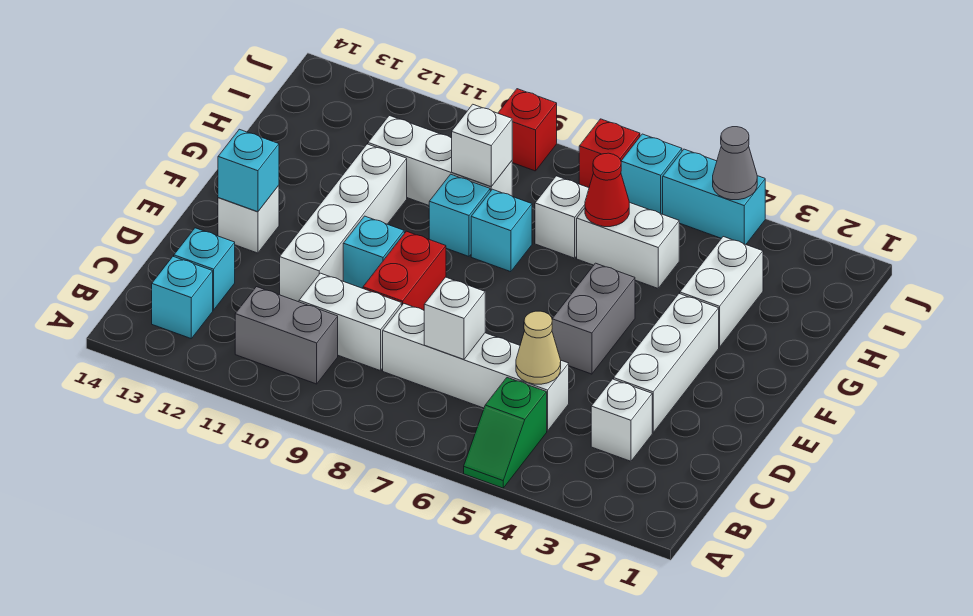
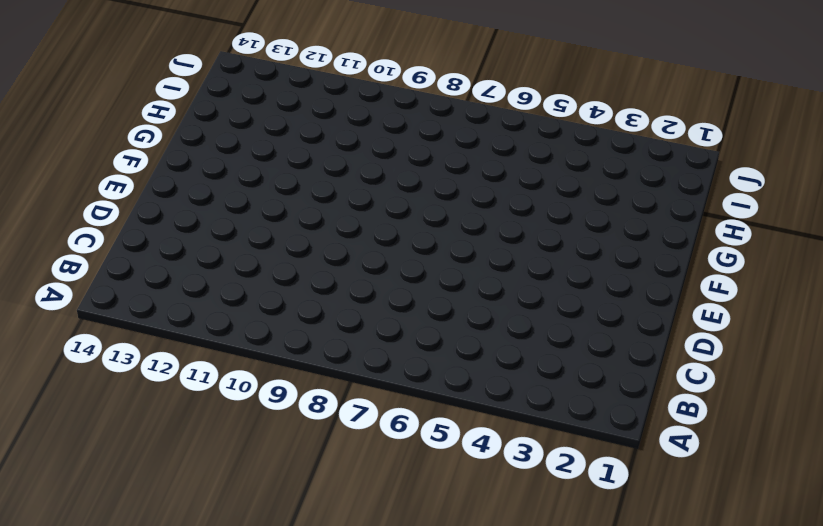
none -> green slope A5:B5 level 1 top B
none -> grey brick B10:B11 level 1
none -> cyan brick B13 level 1

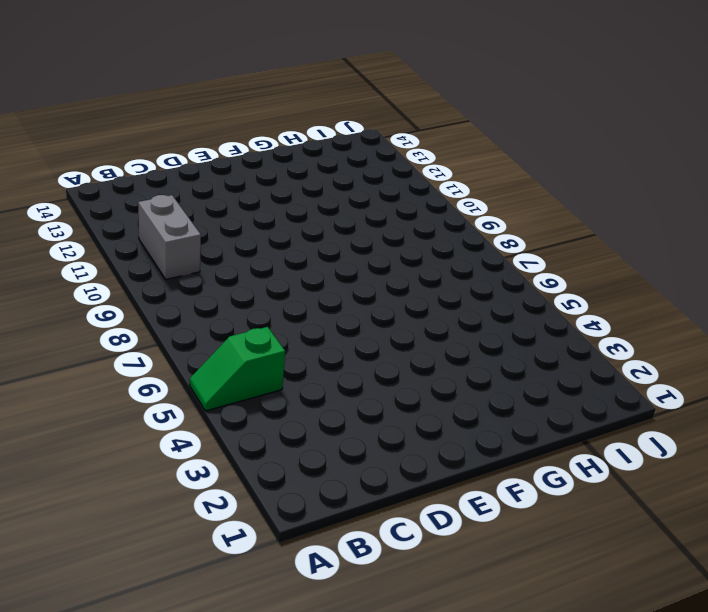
none -> cyan brick B13 level 1
none -> white brick C3 level 1
none -> white brick C5:C8 level 1

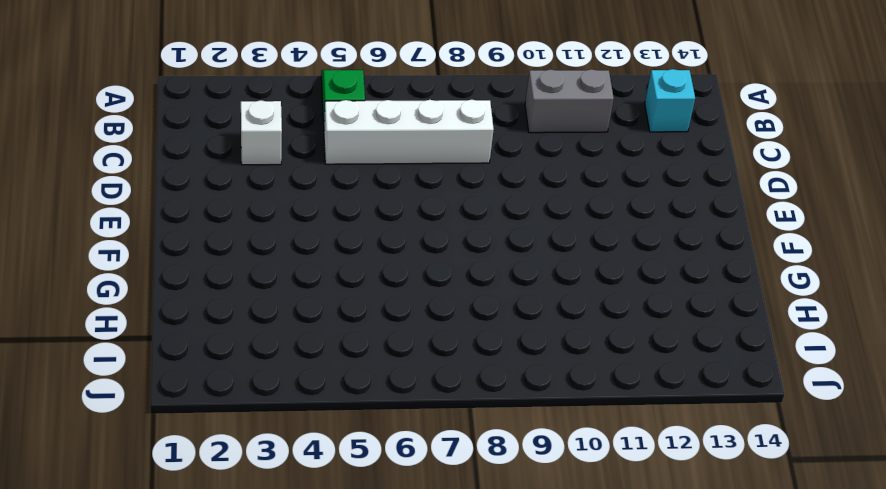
none -> white brick C9:C10 level 1
none -> cyan brick C13 level 1
none -> white brick D3:F3 level 1

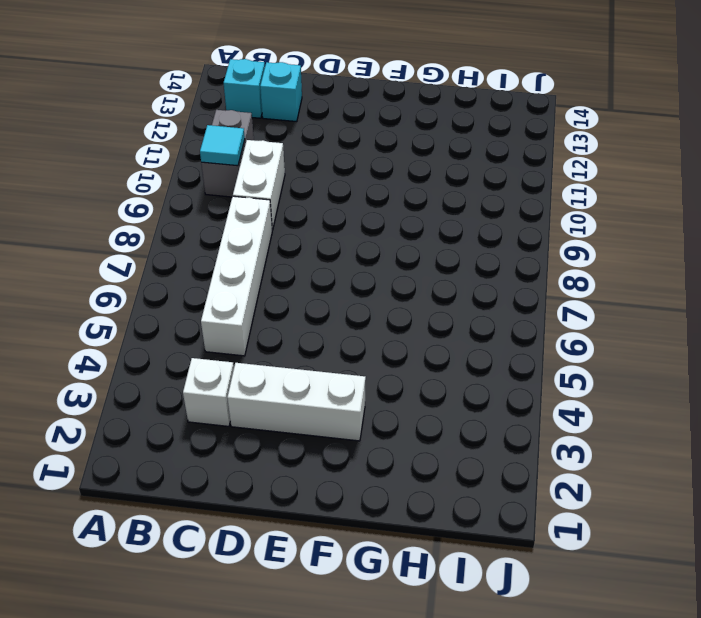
cyan tile B10 level 2 -> none
none -> green slope A5:B5 level 1 top B
none -> red brick D9:E9 level 1
none -> white brick D11:G11 level 1

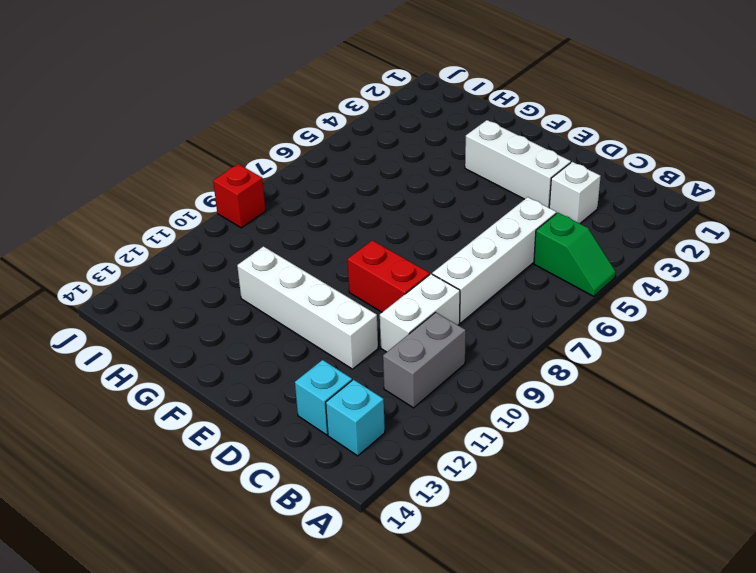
none -> grey brick E5:F5 level 1
none -> cyan brick E10 level 1
none -> white brick E13 level 1

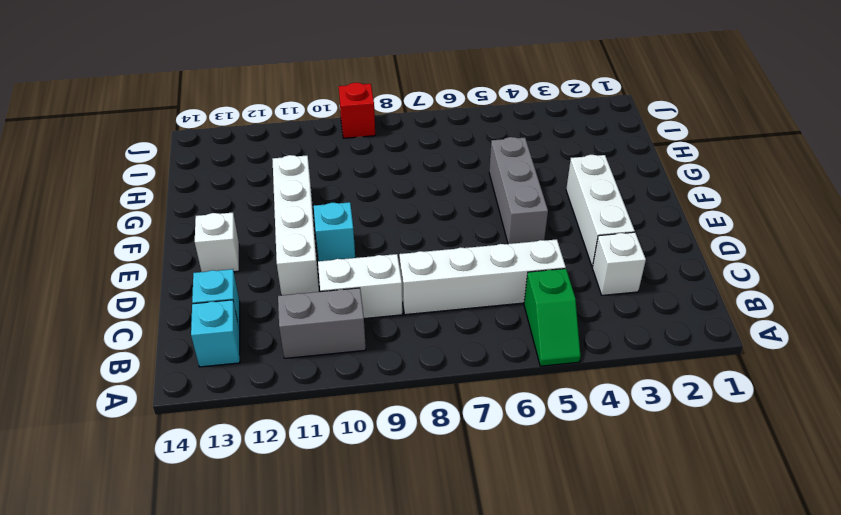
grey brick E5:G5 level 1 -> grey brick E5:F5 level 1
none -> red brick D9:E9 level 1
none -> white brick G3:H3 level 1
none -> cyan brick G8 level 1

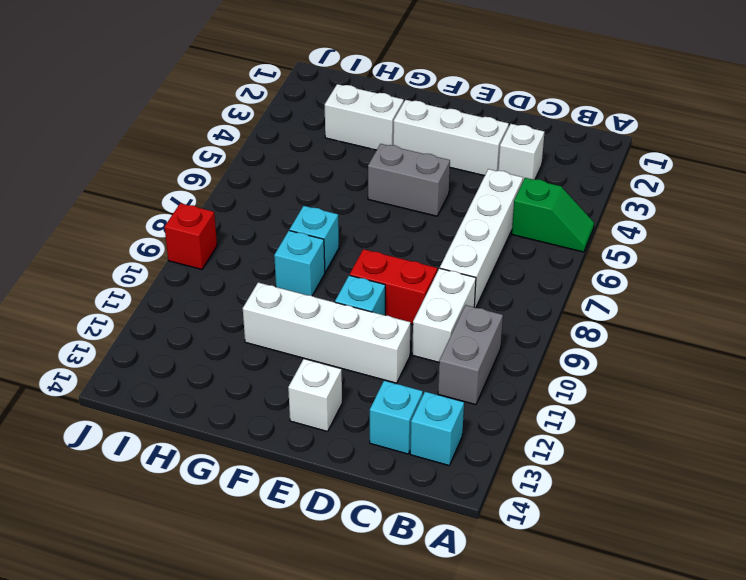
none -> white brick H5:H6 level 1
none -> white brick H7 level 1
none -> white brick H9:H11 level 1

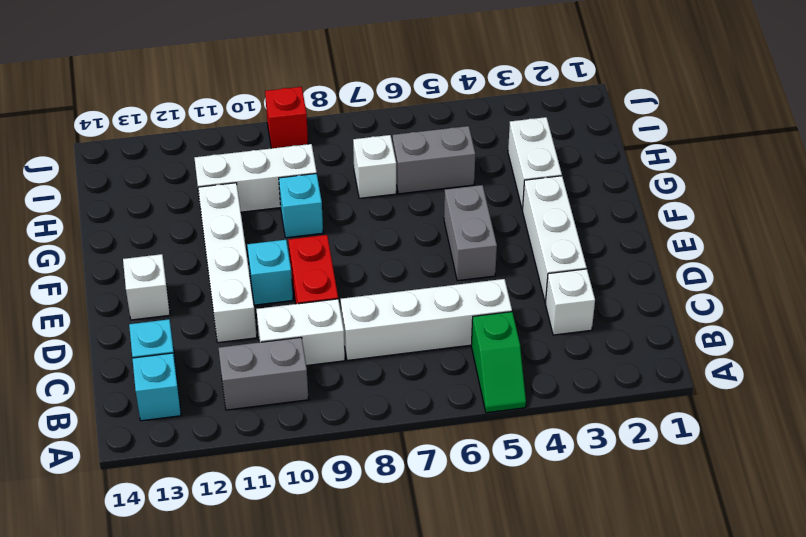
grey brick H5:H6 level 1 -> white brick H5:H6 level 1
none -> cyan brick G8 level 1
none -> cyan brick J4:J5 level 1
none -> cyan brick J6 level 1

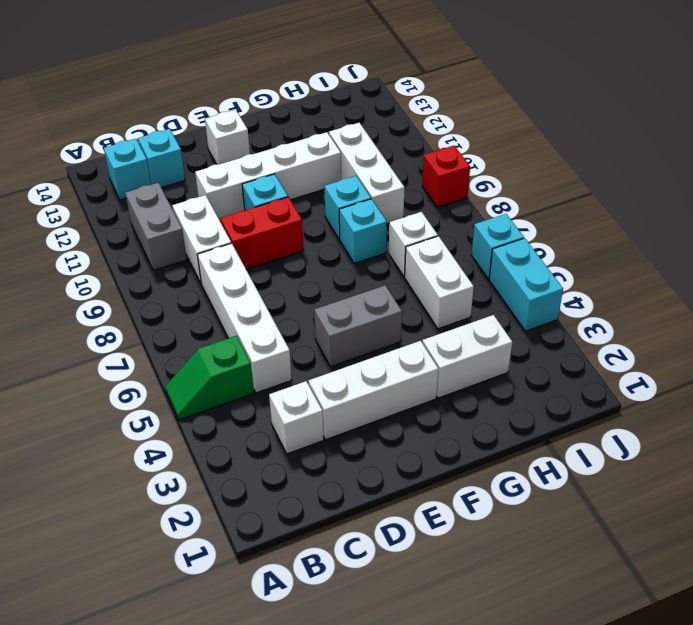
none -> red brick J7 level 1
none -> tan cone C5 level 2
none -> white brick C7 level 2

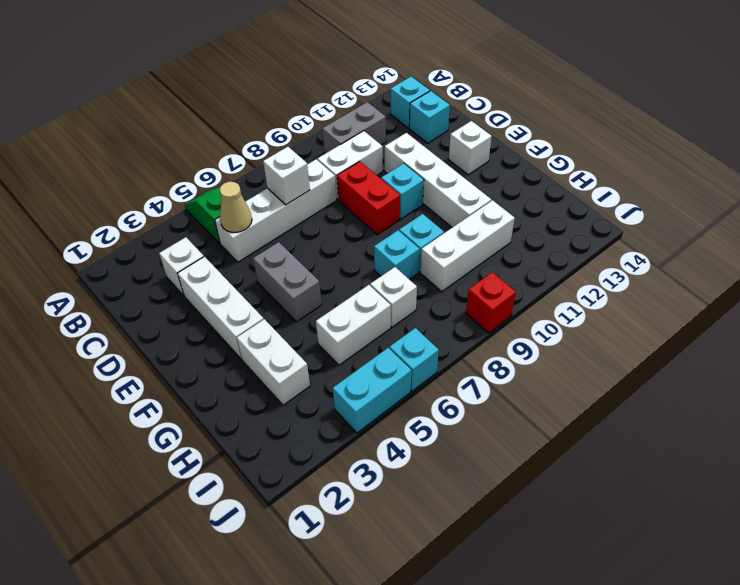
none -> red brick J7 level 1
none -> cyan brick E13 level 2
none -> red cone H6 level 2

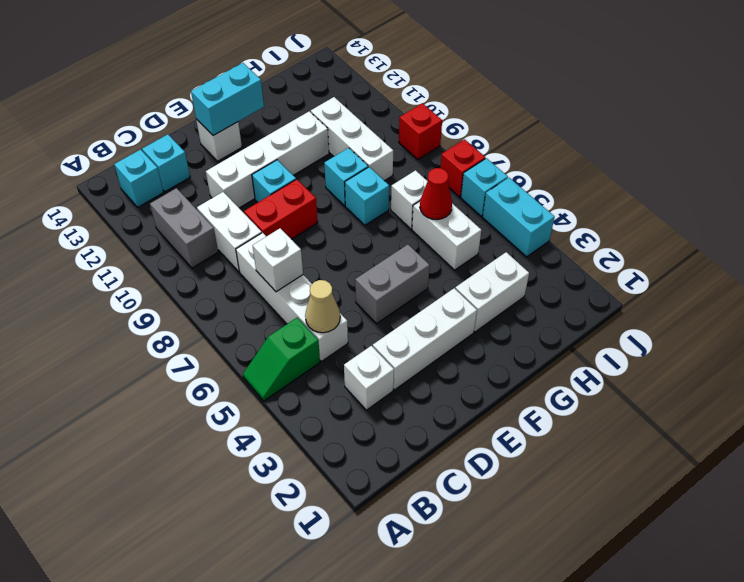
cyan brick E13:F13 level 2 -> cyan brick E13 level 2
none -> white brick H9 level 2
none -> grey cone J4 level 2

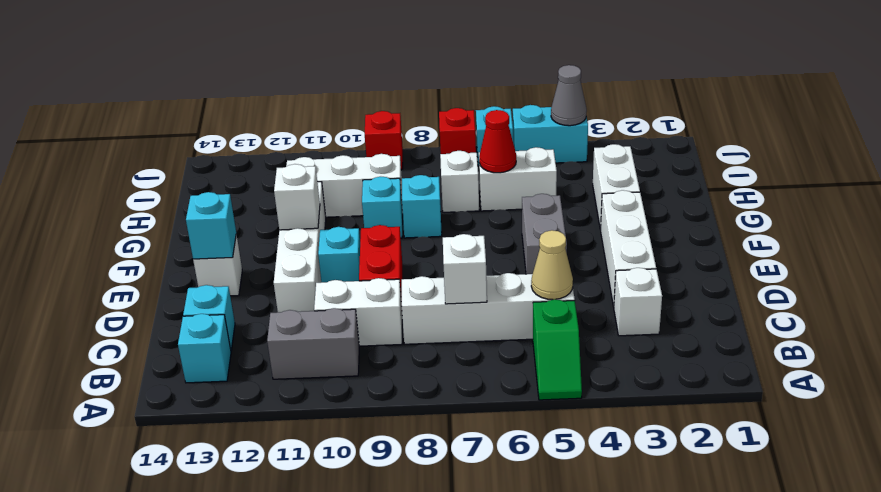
white brick F11 level 2 -> white brick H9 level 2

